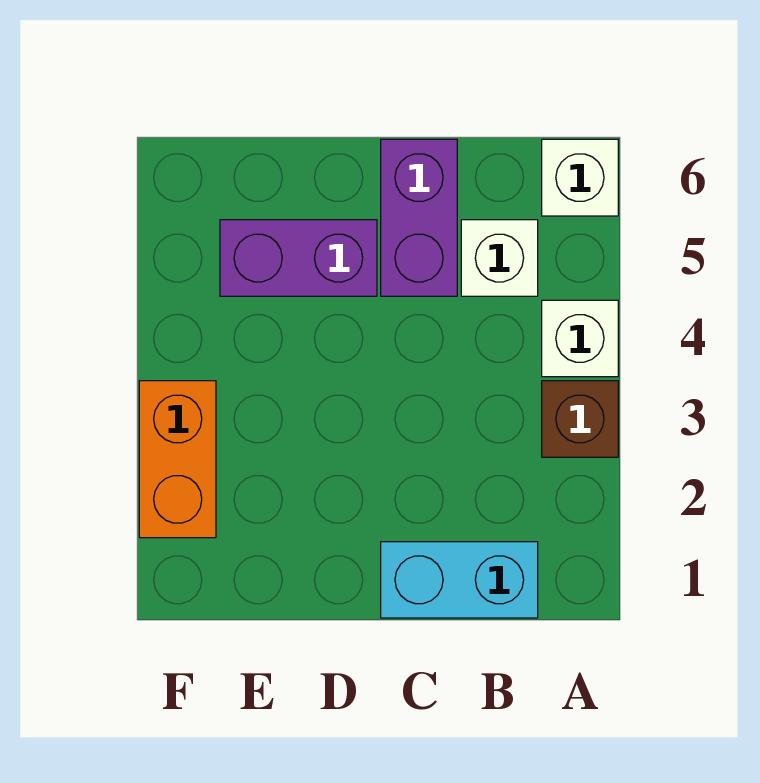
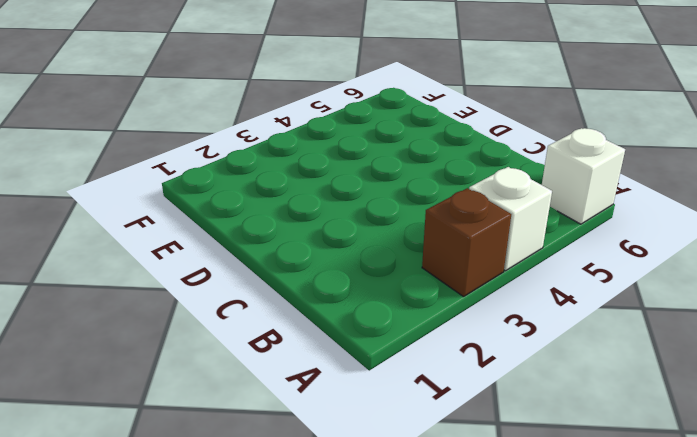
none -> cyan brick B1:C1 level 1
none -> white brick B5 level 1

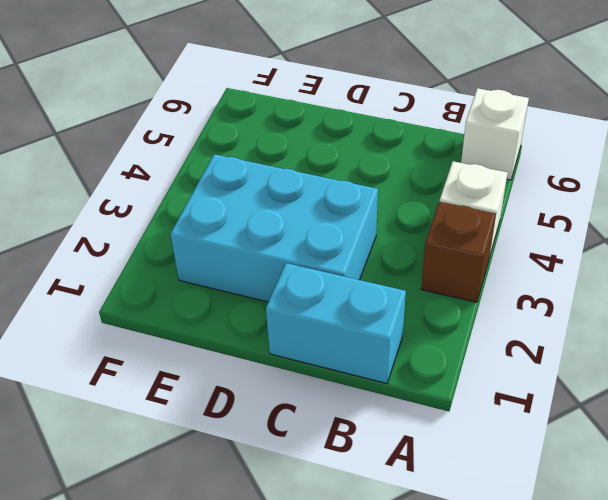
cyan brick C2:E3 level 1 -> none
none -> white brick B5 level 1
none -> purple brick C5:C6 level 1

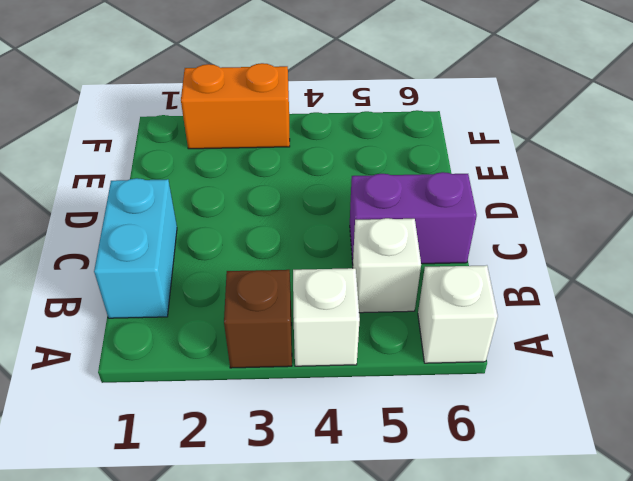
none -> purple brick D5:E5 level 1

